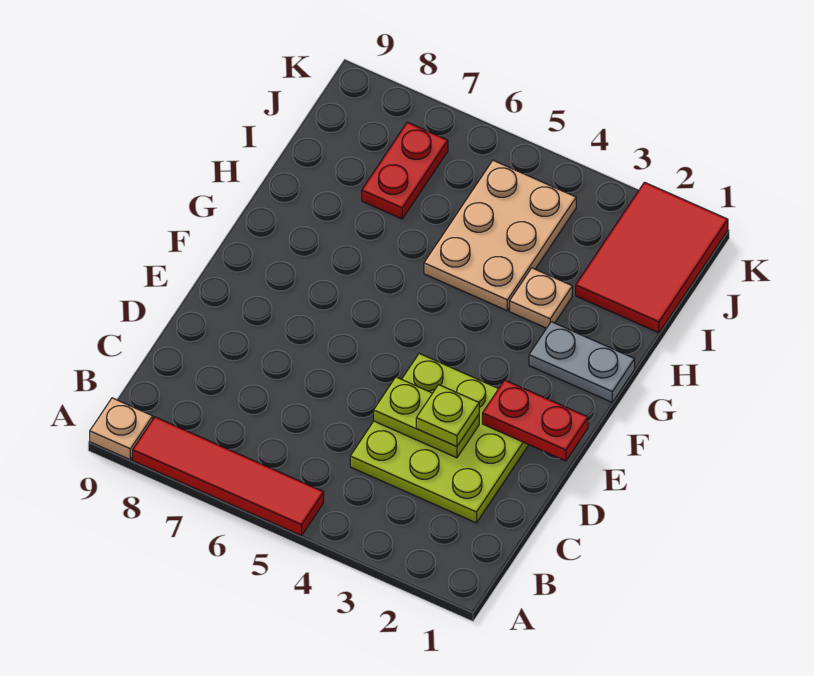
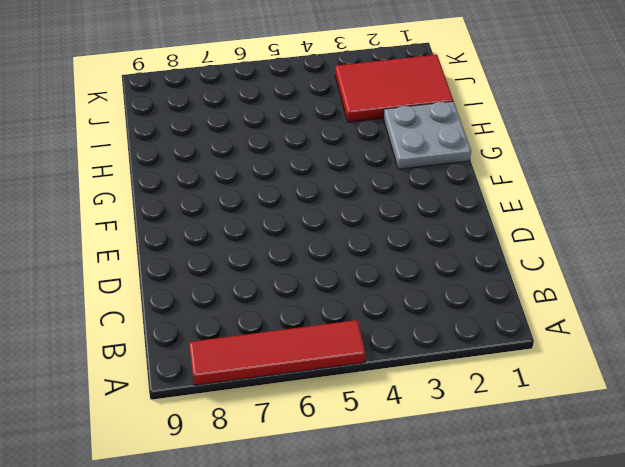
grey plate G1:H2 level 1 -> grey plate G1:G2 level 1
red tile I1:J3 level 1 -> red tile I1:K2 level 1
none -> tan plate A9 level 1
none -> lime plate C2:E4 level 1

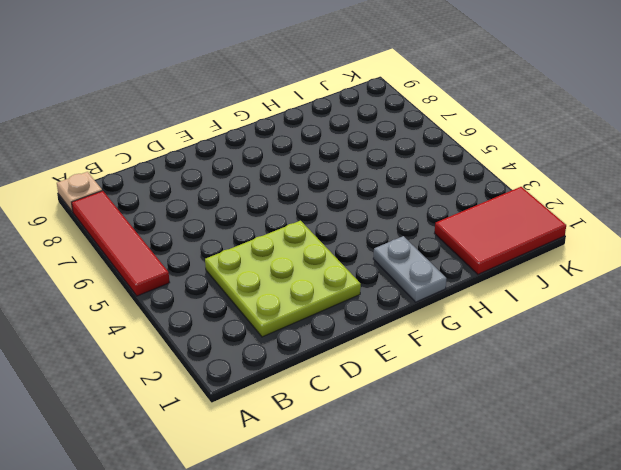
none -> tan plate H3 level 1
none -> tan plate H4:J5 level 1

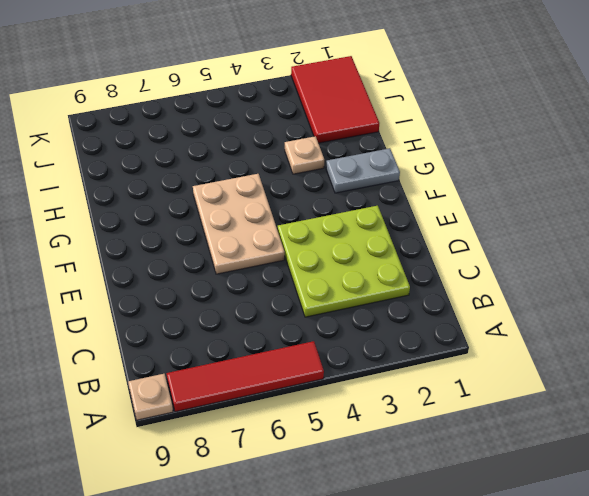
tan plate E5:G6 level 1 -> tan plate H4:J5 level 1
none -> red plate I7:J7 level 1
none -> lime plate D3:D4 level 2

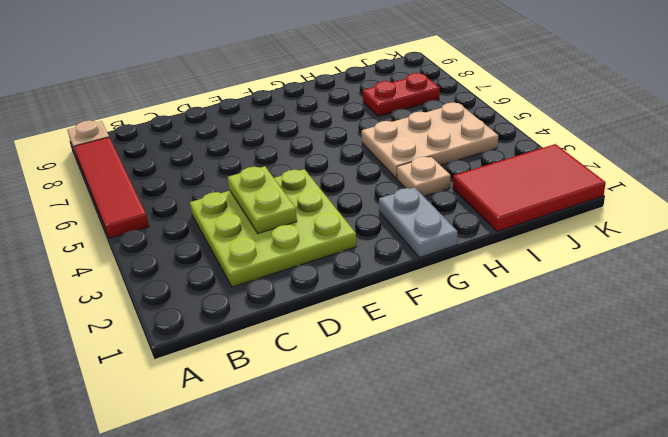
none -> red plate E1:E2 level 2
none -> lime plate D3 level 3

